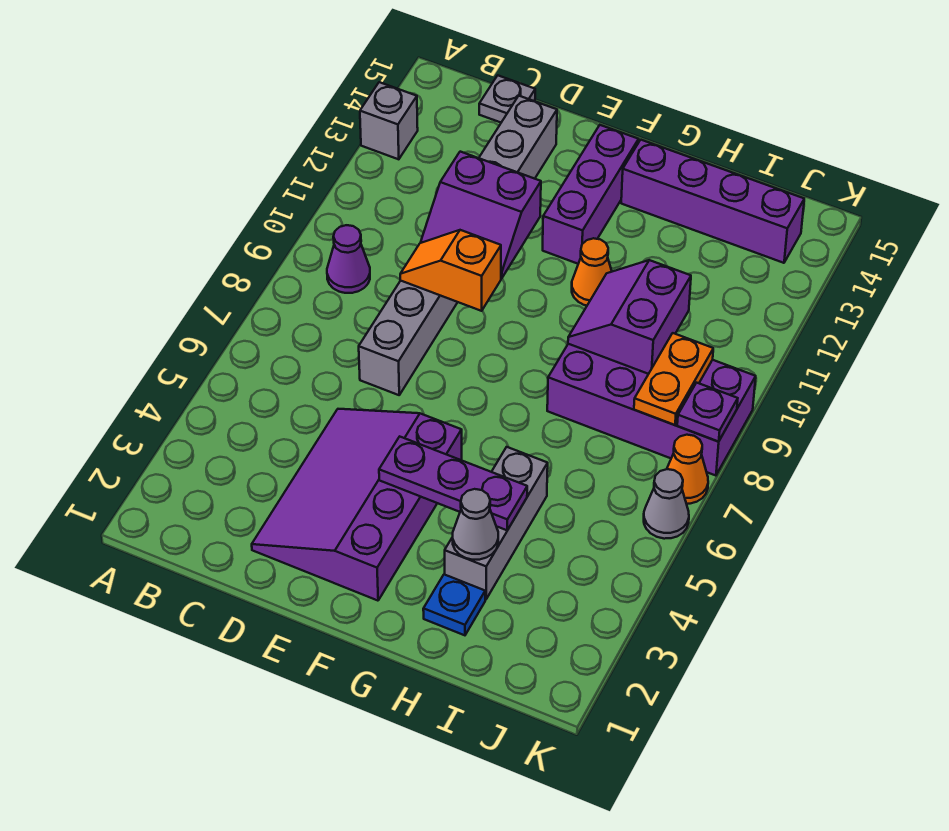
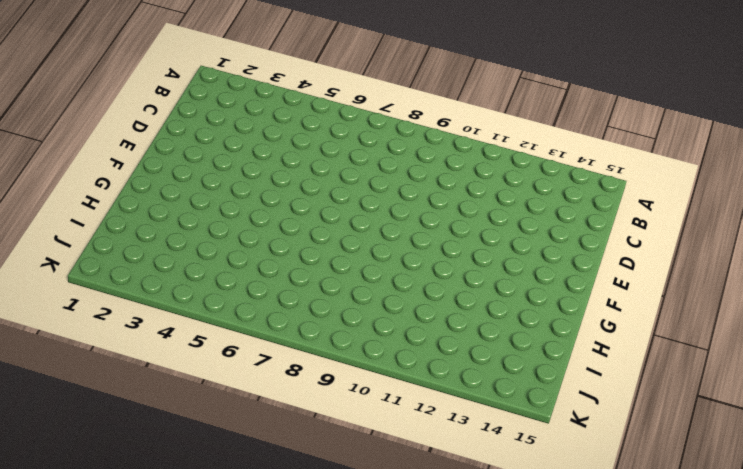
none -> grey brick A13 level 1
none -> purple cone B9 level 1
none -> grey plate C15 level 1

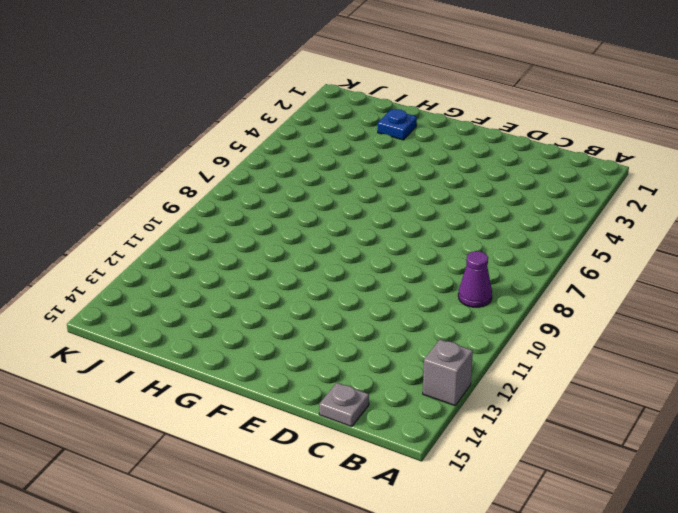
none -> purple slope D2:F5 level 1 top F
none -> grey brick D7:D14 level 1
none -> purple brick F12:F14 level 1

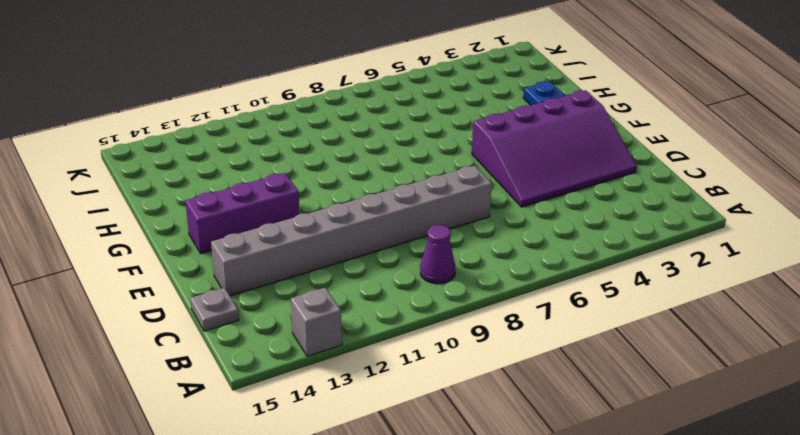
none -> orange cone G11 level 1
none -> purple brick G14:J14 level 1
none -> grey brick H3:H5 level 1

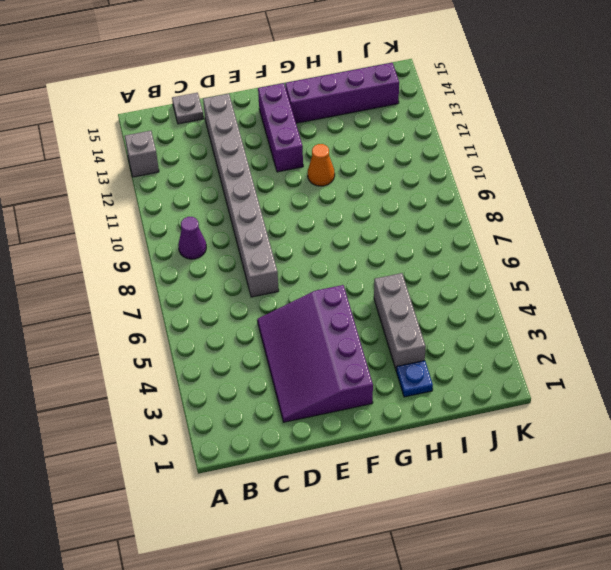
none -> purple brick H8:K9 level 1
none -> grey cone K6 level 1
none -> orange cone K7 level 1

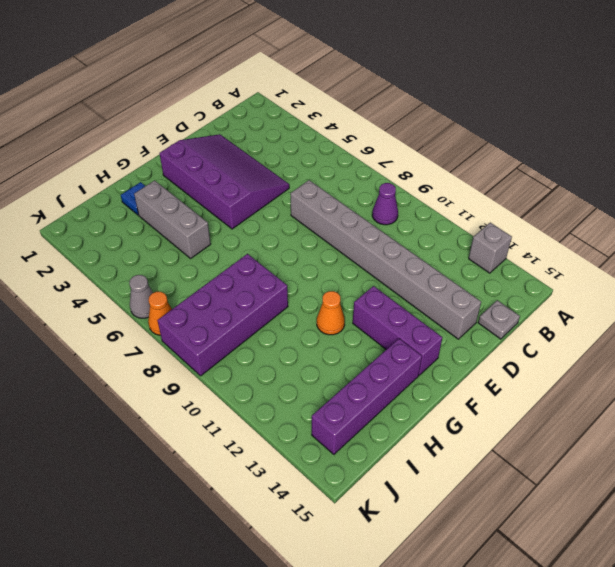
none -> orange slope D9:E9 level 2 top E
none -> purple slope D10:E11 level 2 top 11
none -> purple plate F4:H4 level 2

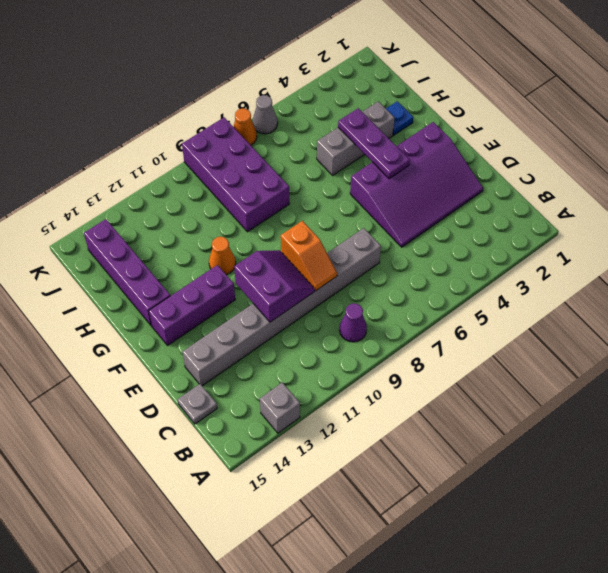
none -> grey cone H3 level 2
none -> purple slope H9:I10 level 2 top I
none -> orange plate J8:J9 level 2

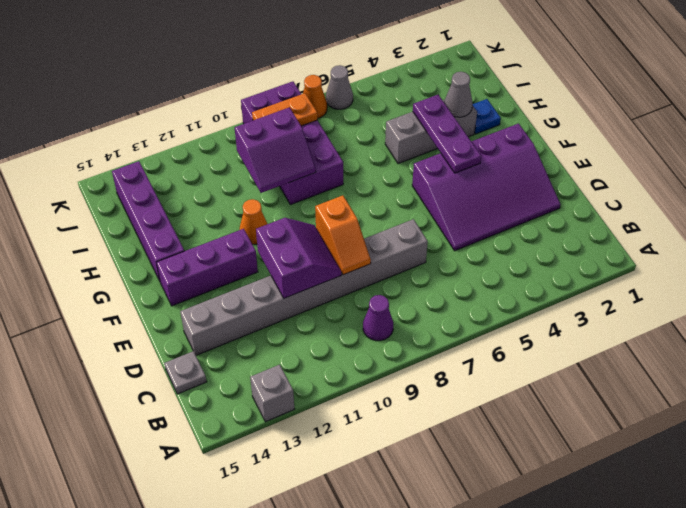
none -> purple plate K8 level 2

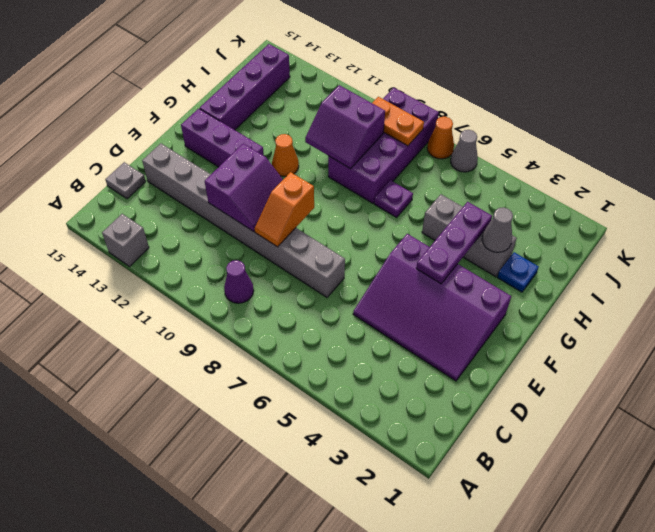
purple plate H7 level 1 -> purple plate K8 level 2

